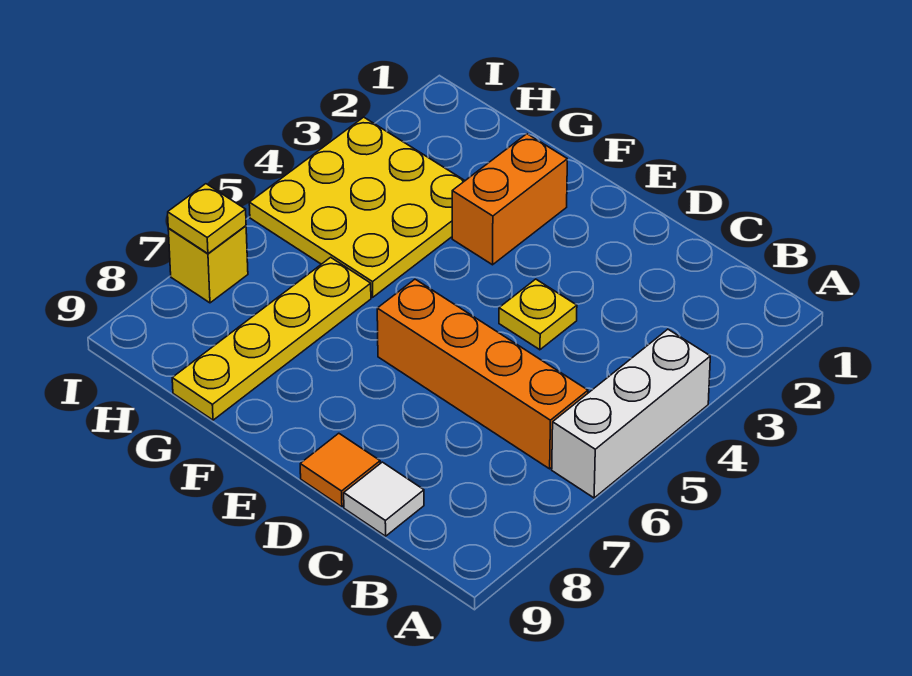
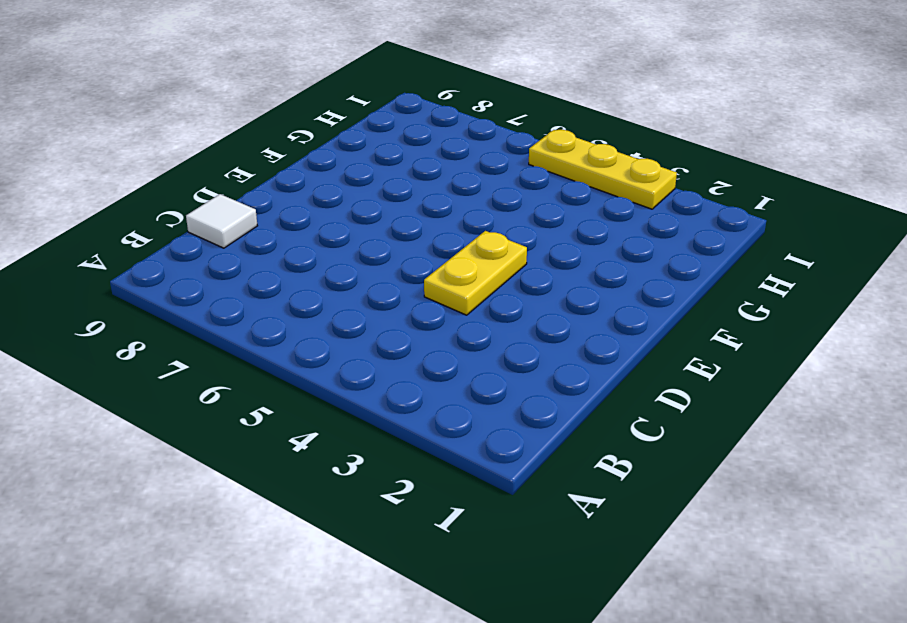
yellow plate D4:E4 level 1 -> yellow plate D4 level 1
yellow plate I3:I5 level 1 -> yellow plate G3:I5 level 1
none -> white brick A4:A6 level 1
none -> orange brick B6:E6 level 1

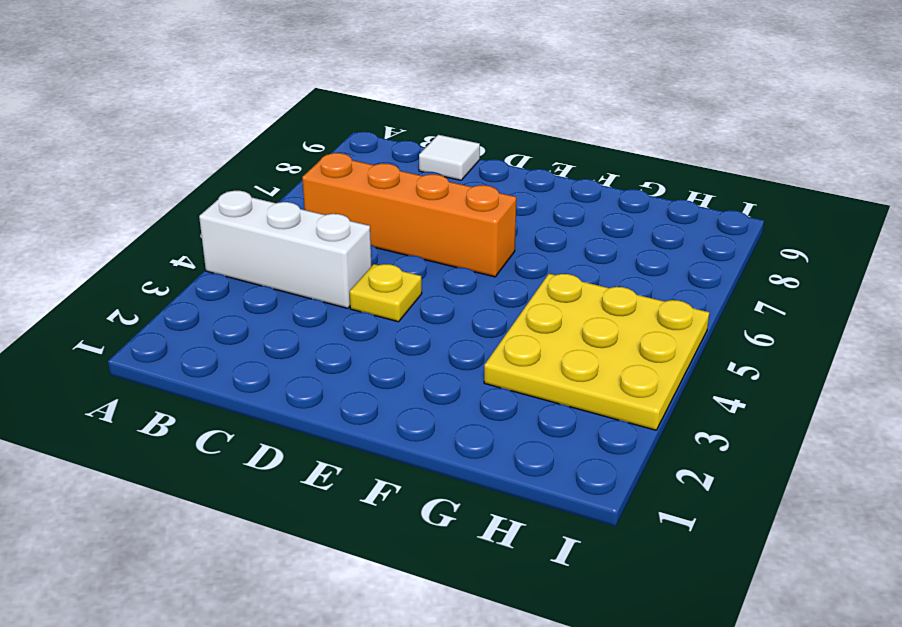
white brick A4:C4 level 1 -> white brick A4:A6 level 1
none -> orange tile D9 level 1
none -> orange brick F2:F3 level 1

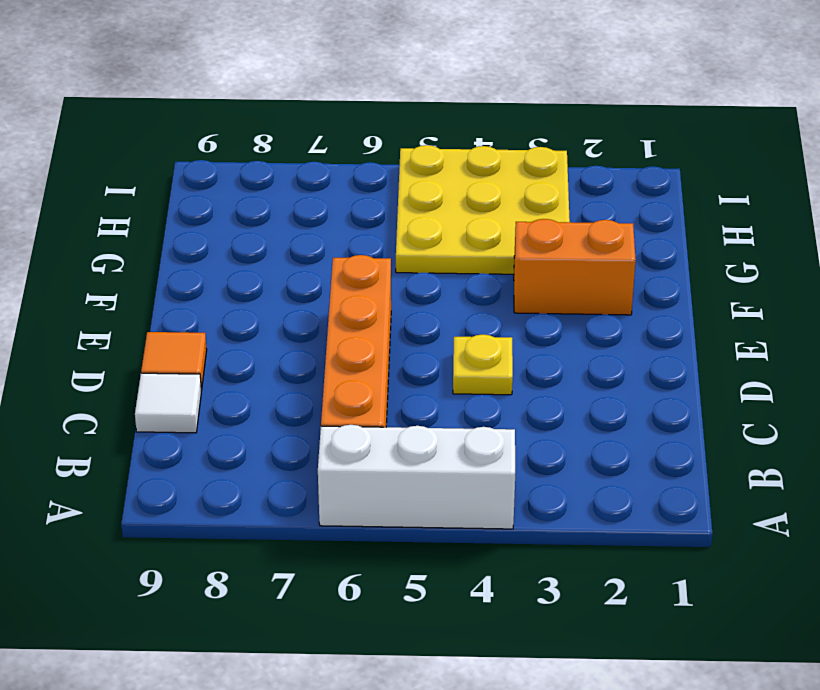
none -> yellow plate G6:G9 level 1
none -> yellow brick I7 level 1

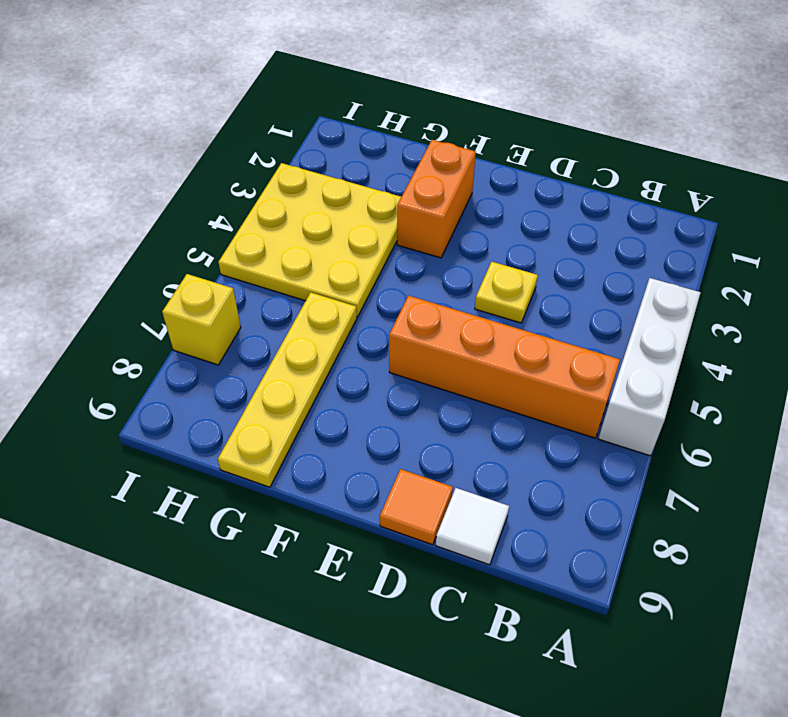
none -> yellow plate I7 level 2

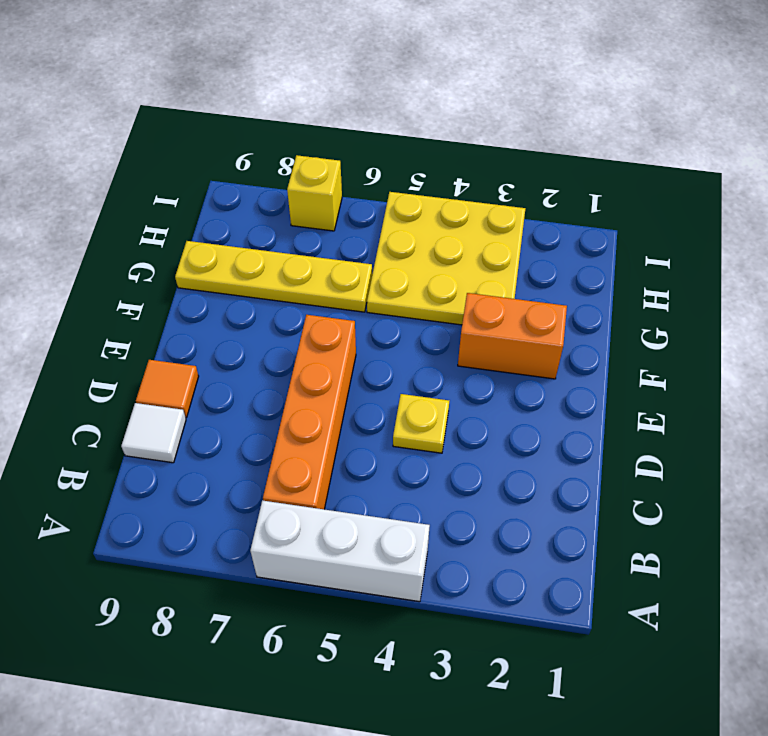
none -> yellow plate I7 level 2

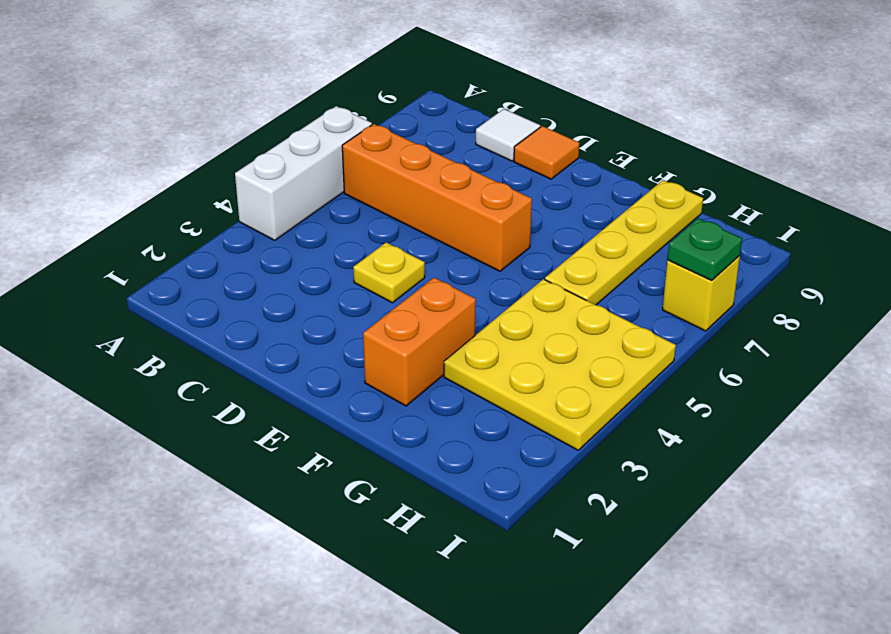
green plate I7 level 2 -> yellow plate I7 level 2

